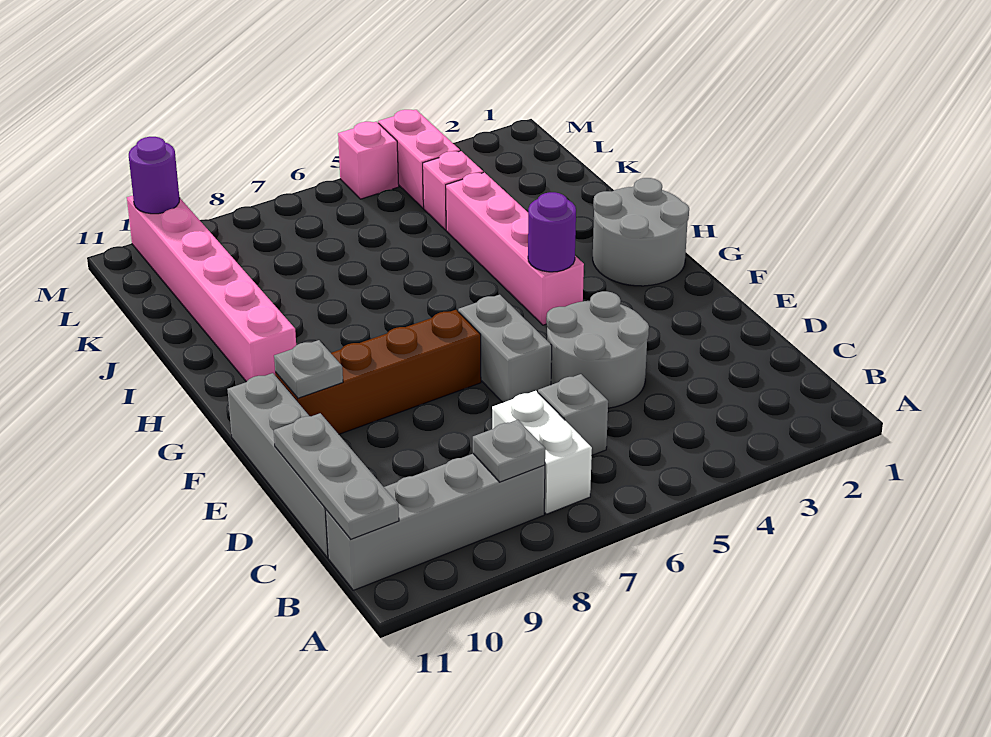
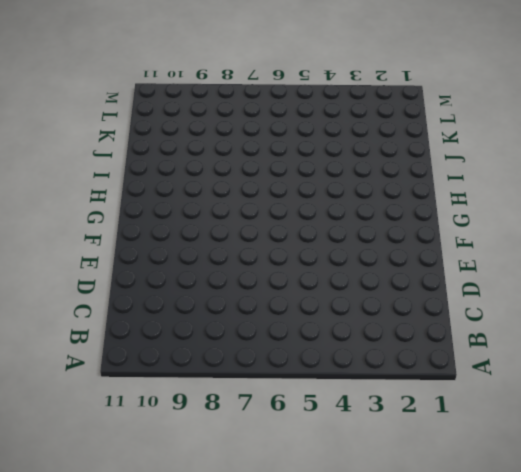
none -> white brick B7:C7 level 1
none -> grey brick B8:B11 level 1
none -> grey brick C6 level 1

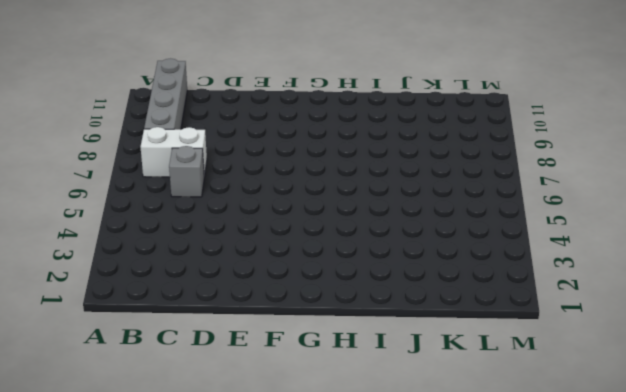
none -> grey brick C11:F11 level 1
none -> grey round brick D4:E5 level 1
none -> grey brick E6:F6 level 1

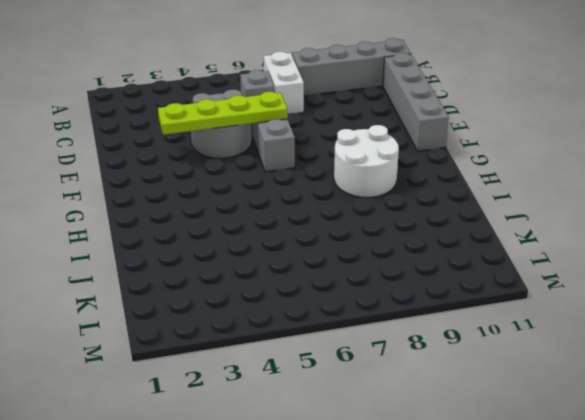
lime plate E3:E6 level 2 -> none
white round brick G8:H9 level 1 -> none
none -> brown brick F7:F10 level 1
none -> grey round brick G1:H2 level 1
none -> pink brick G4:J4 level 1

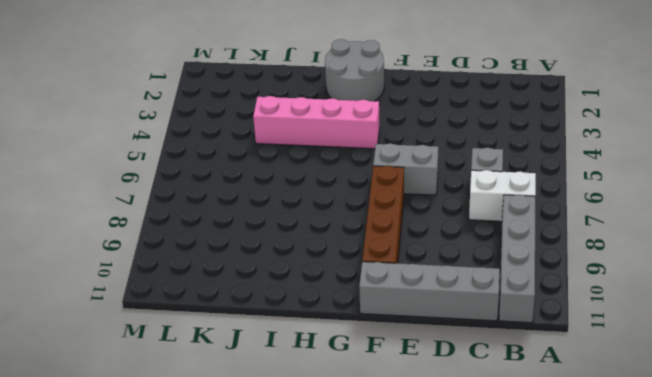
none -> grey round brick D4:E5 level 1
none -> pink brick H10:M10 level 1
none -> pink brick K4 level 1

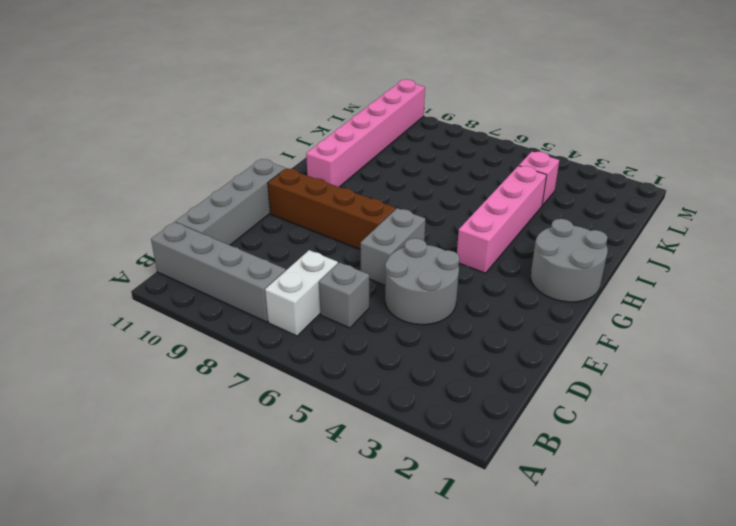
none -> pink brick L4:M4 level 1
none -> pink brick M5 level 1
none -> grey plate B8 level 2

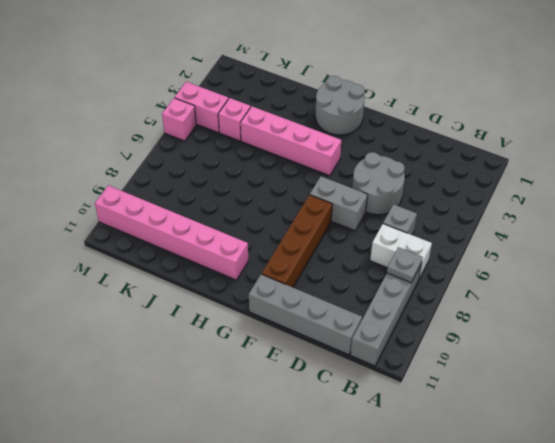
none -> grey plate B11:D11 level 2
none -> grey plate F10 level 2
none -> purple round brick G4 level 2

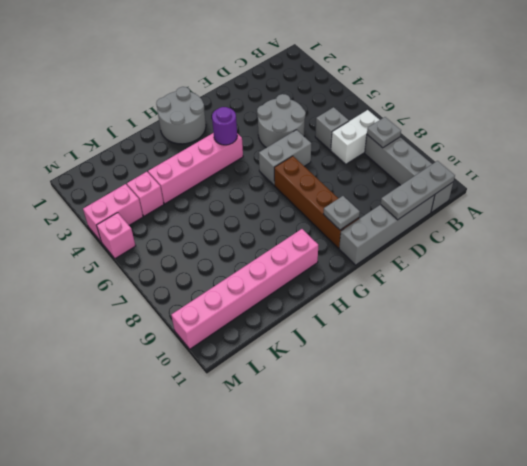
none -> purple round brick M10 level 2

